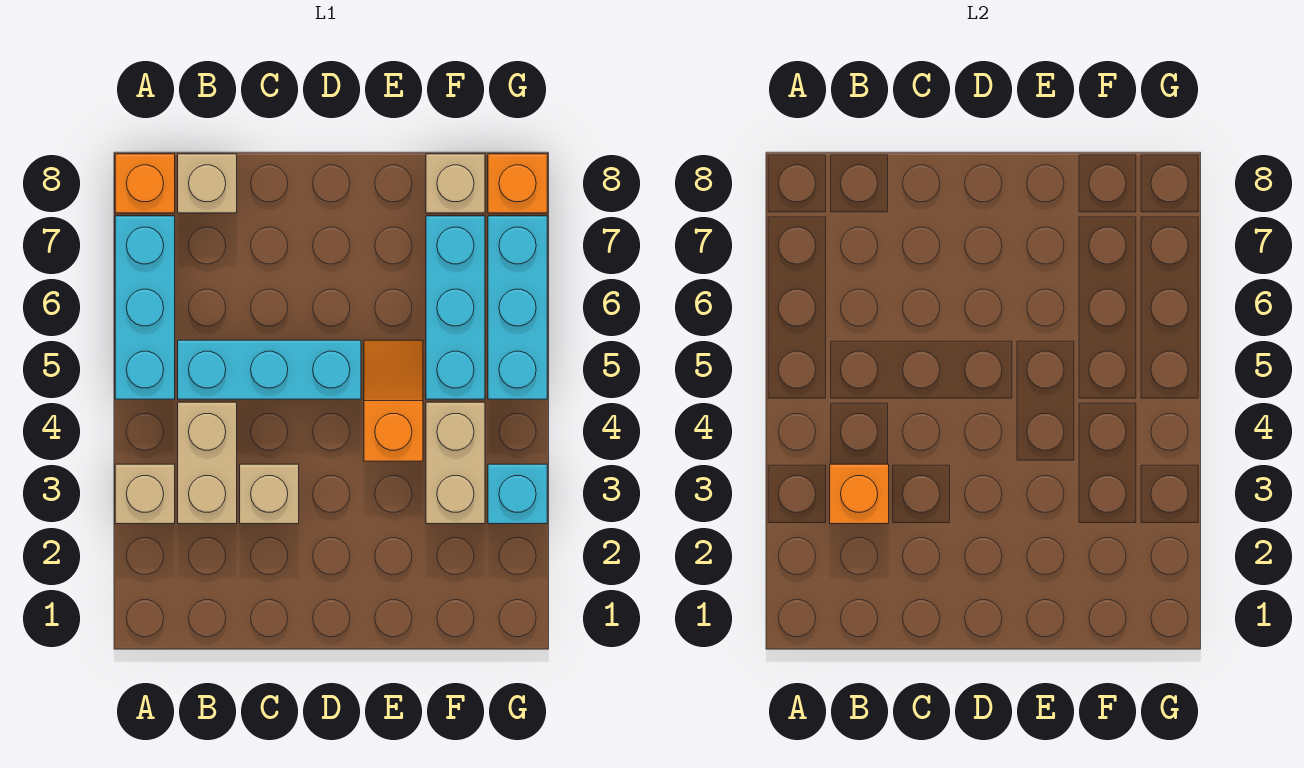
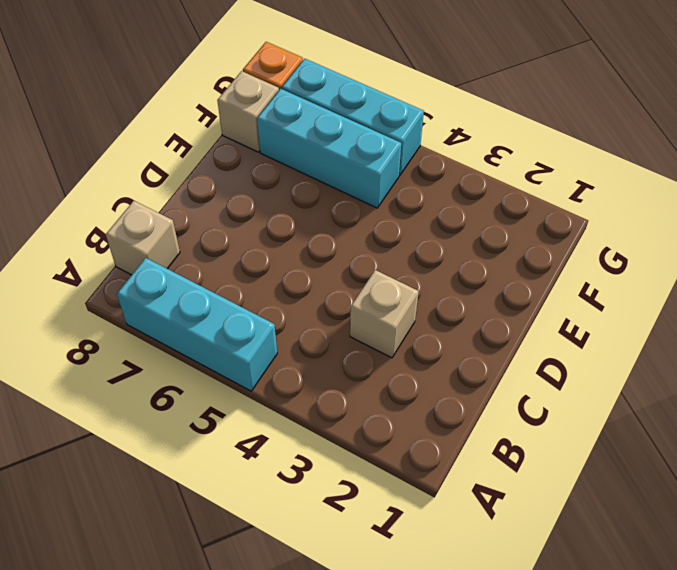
none -> tan brick A3 level 1
none -> orange brick A8 level 1
none -> tan brick B3:B4 level 1

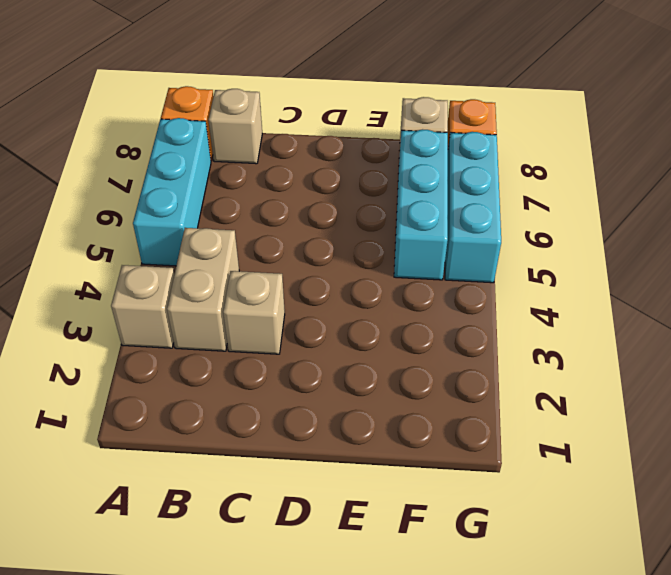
none -> cyan brick B5:D5 level 1
none -> orange slope E4:E5 level 1 top 4
none -> tan brick F3:F4 level 1

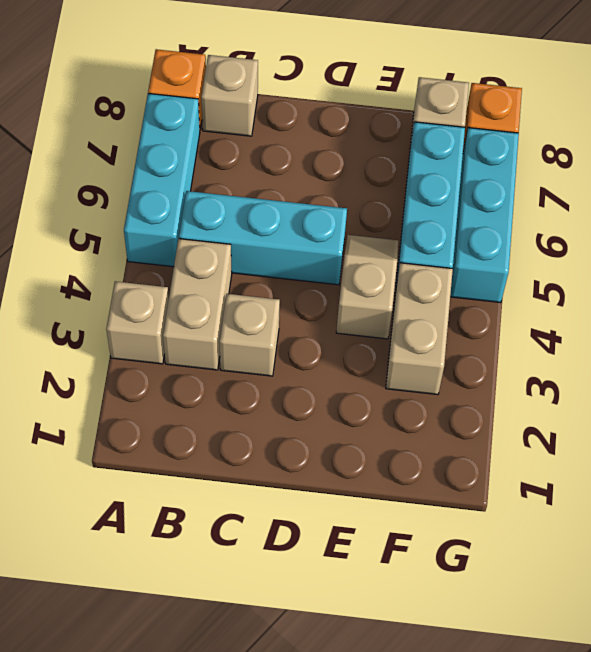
tan slope E4:E5 level 1 top 4 -> orange slope E4:E5 level 1 top 4
none -> cyan brick G3 level 1
none -> orange brick B3 level 2

